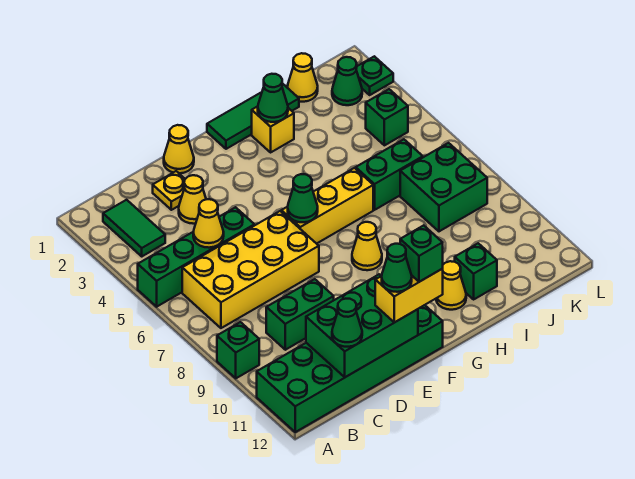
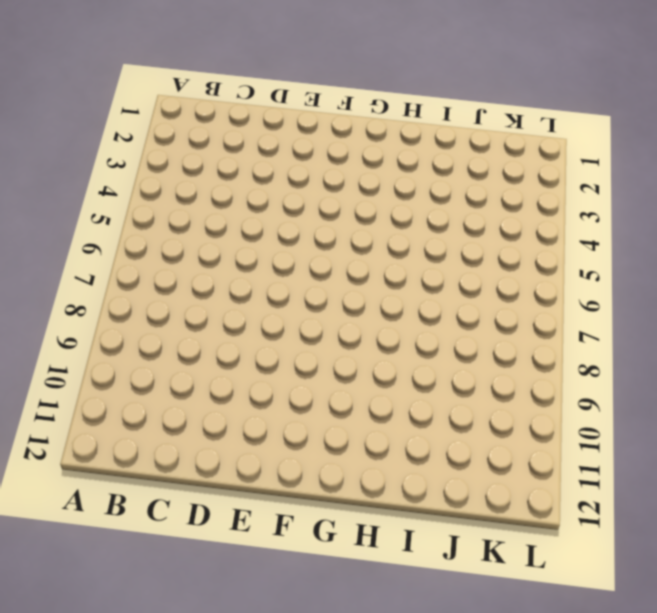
none -> green brick A5:D5 level 1
none -> green brick A9 level 1
none -> green brick A11:F12 level 1

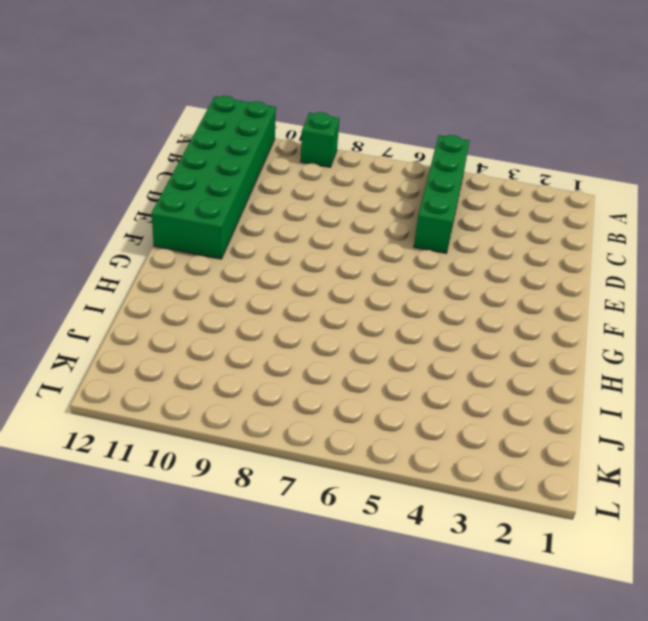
none -> green tile B2:B3 level 1
none -> yellow brick B6:E7 level 1
none -> green brick C9:D9 level 1

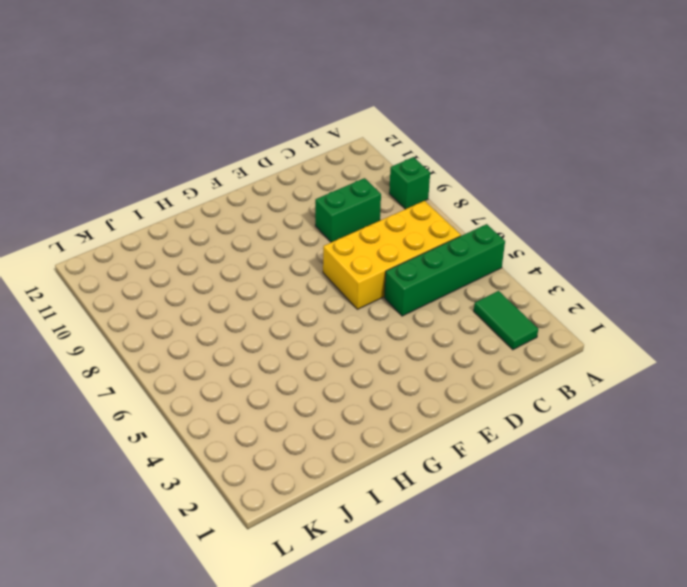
none -> green brick A11:F12 level 1
none -> yellow plate D2 level 1
none -> yellow cone D3 level 1

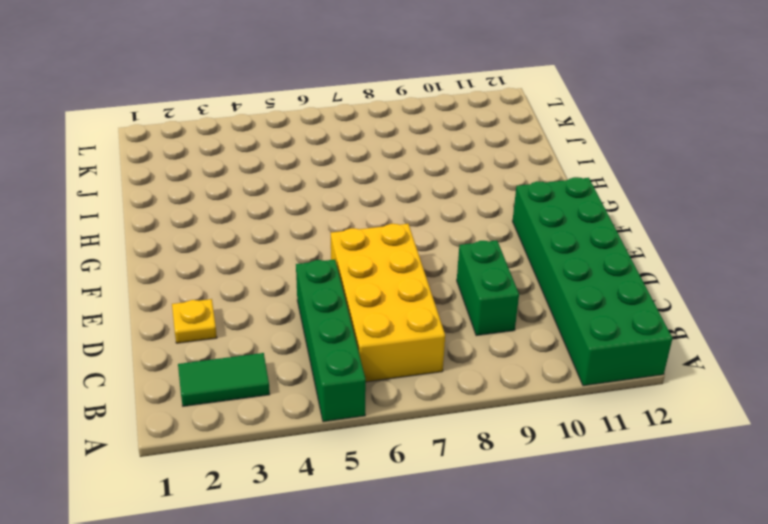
none -> green brick A9 level 1
none -> yellow cone D3 level 1
none -> yellow cone E1 level 1

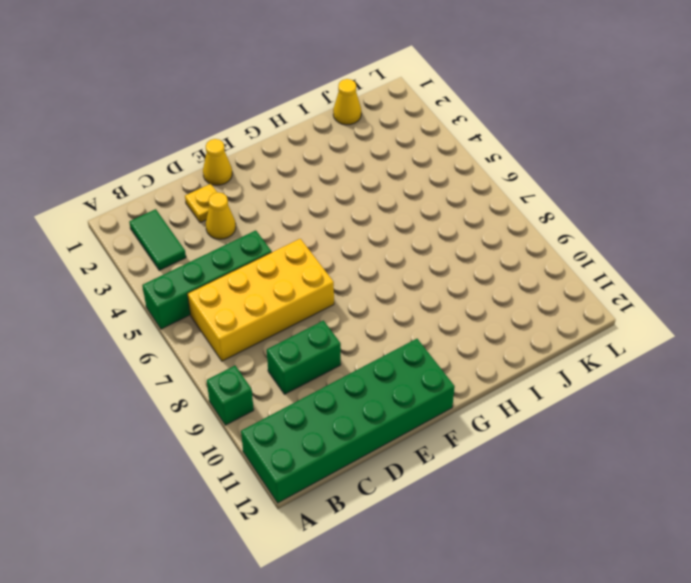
none -> yellow brick F6:H6 level 1
none -> green tile G1:I1 level 1
none -> yellow cone G8 level 1

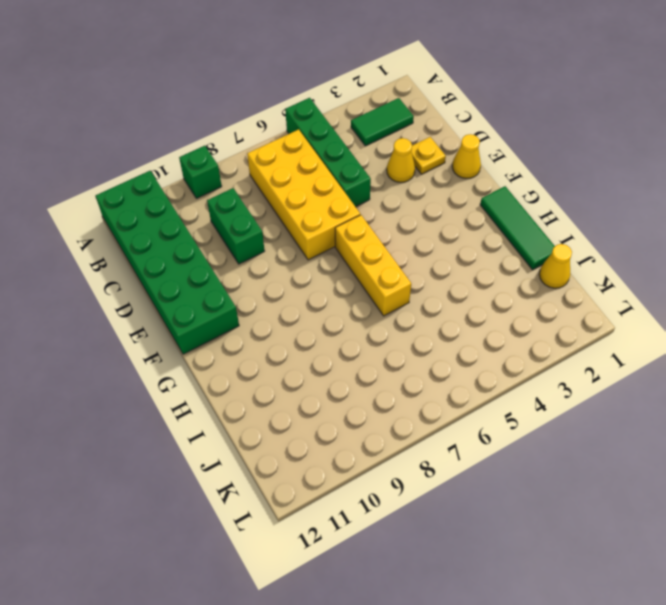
none -> yellow cone G8 level 1
none -> yellow brick H2 level 1
none -> yellow cone H11 level 1

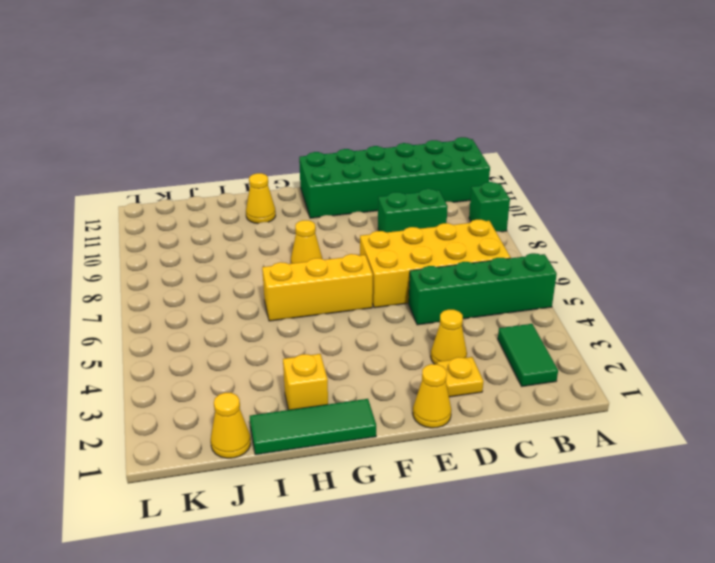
none -> green brick I6:J6 level 1
none -> green brick I11 level 1
none -> green brick J7:K8 level 1

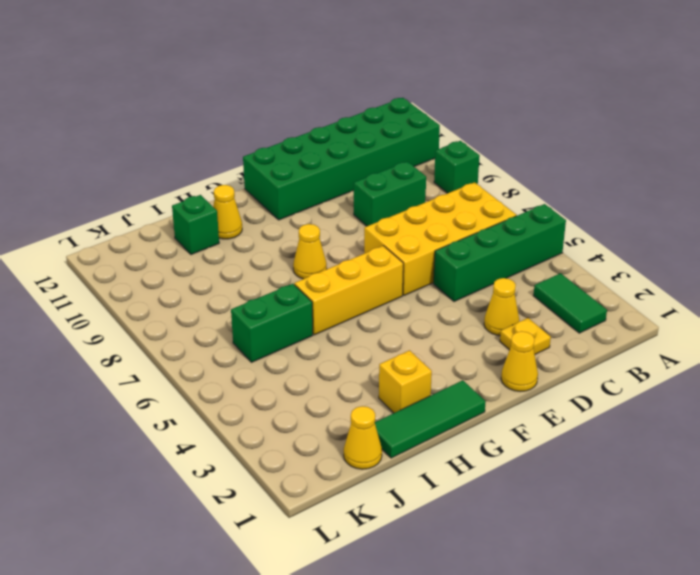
none -> green brick J7:K8 level 1
none -> green cone K2 level 1
none -> green brick K4 level 1

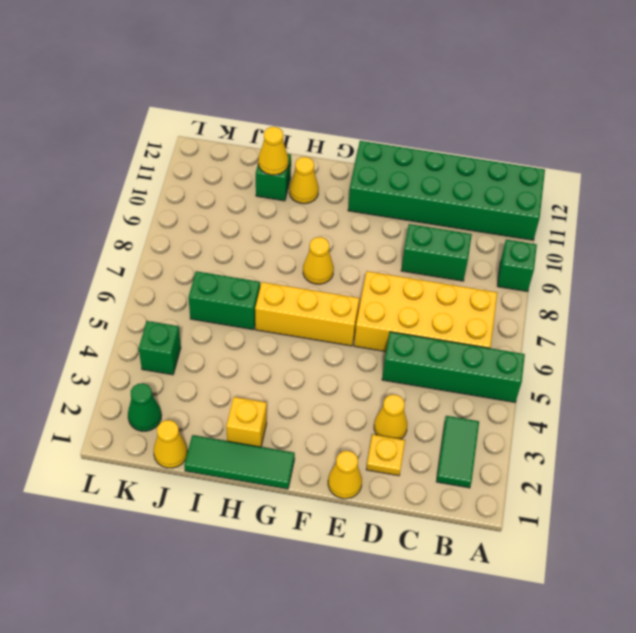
yellow cone I11 level 2 -> yellow cone C5 level 2
none -> green brick J7:K8 level 1
none -> green plate L2 level 1
none -> green brick C11:E12 level 2

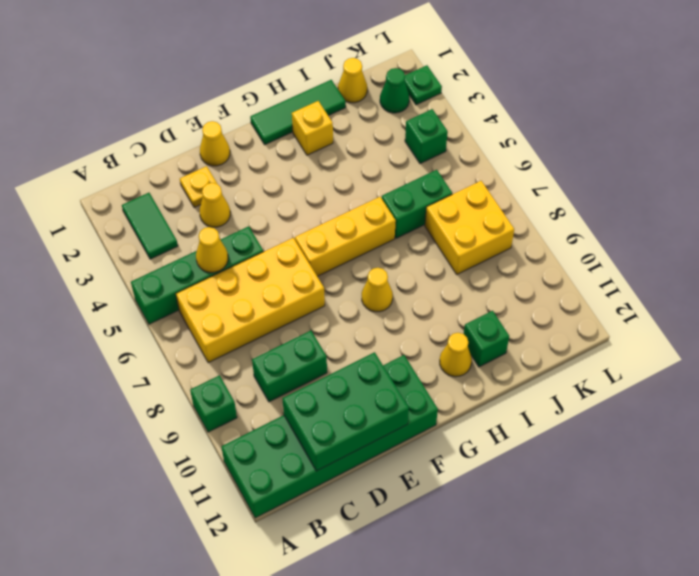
yellow brick J7:K8 level 1 -> green brick J7:K8 level 1
none -> green cone F6 level 2
none -> green cone H2 level 2
none -> green cone C12 level 3

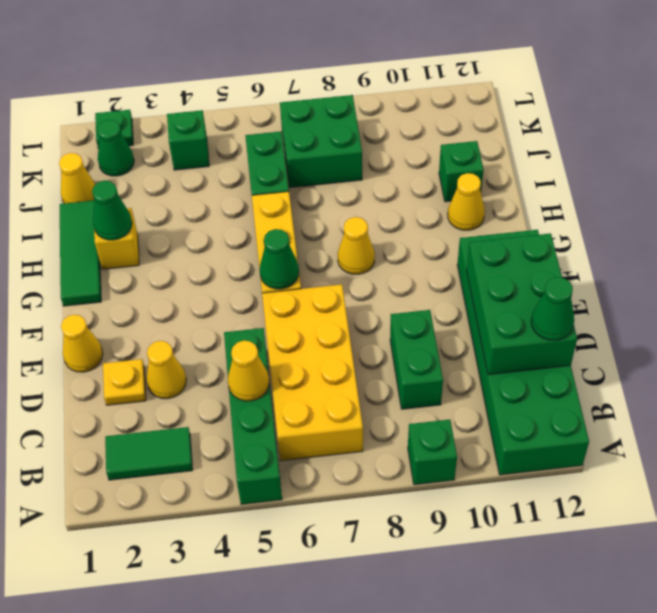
none -> yellow brick E12:F12 level 3
none -> green cone E12 level 4
none -> green brick F12 level 4

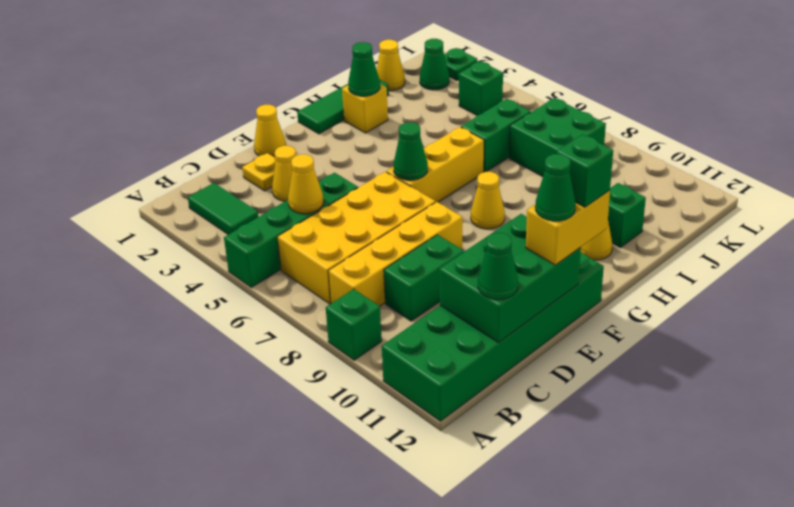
yellow brick B8:E8 level 1 -> none

